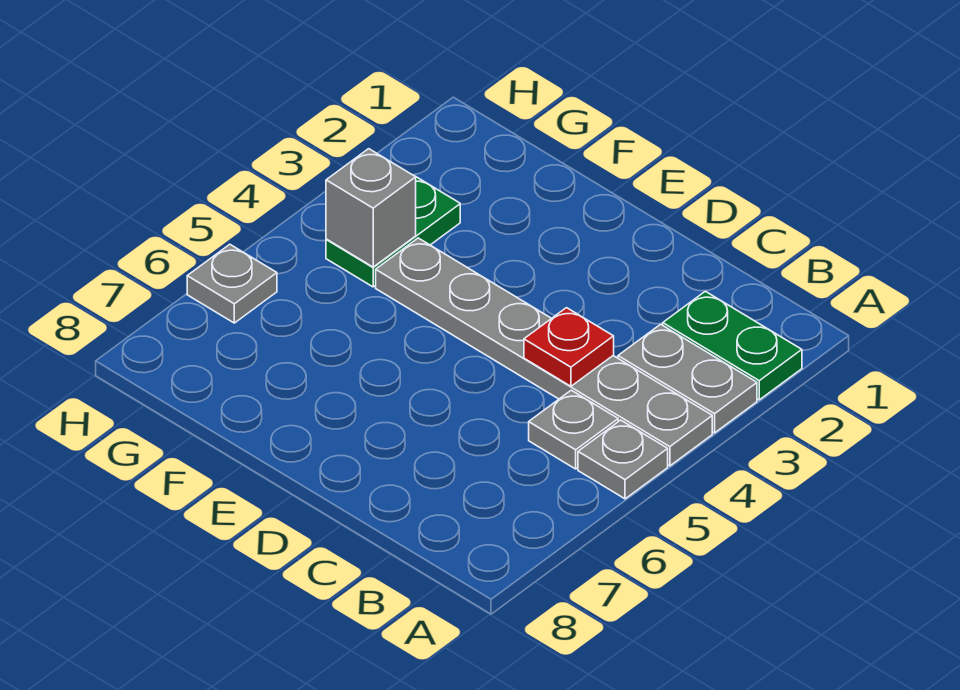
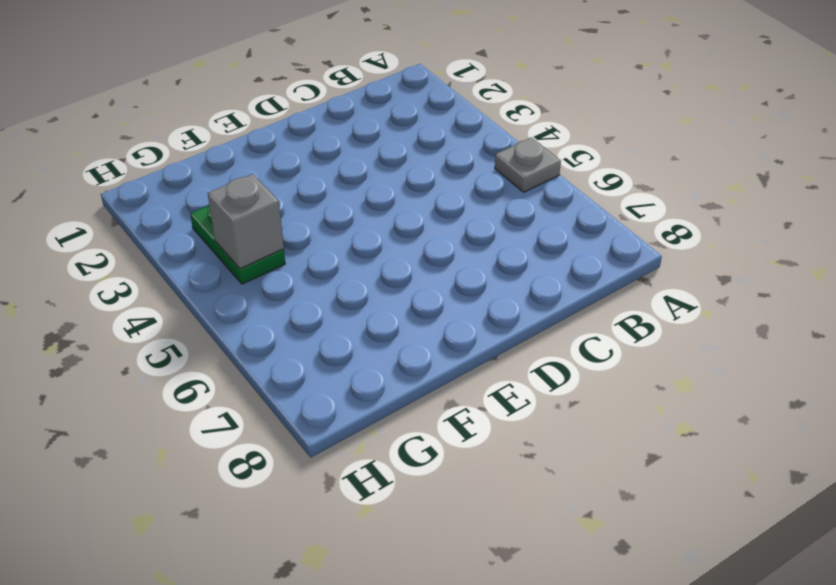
none -> green plate A2:B2 level 1
none -> grey plate A3:B3 level 1

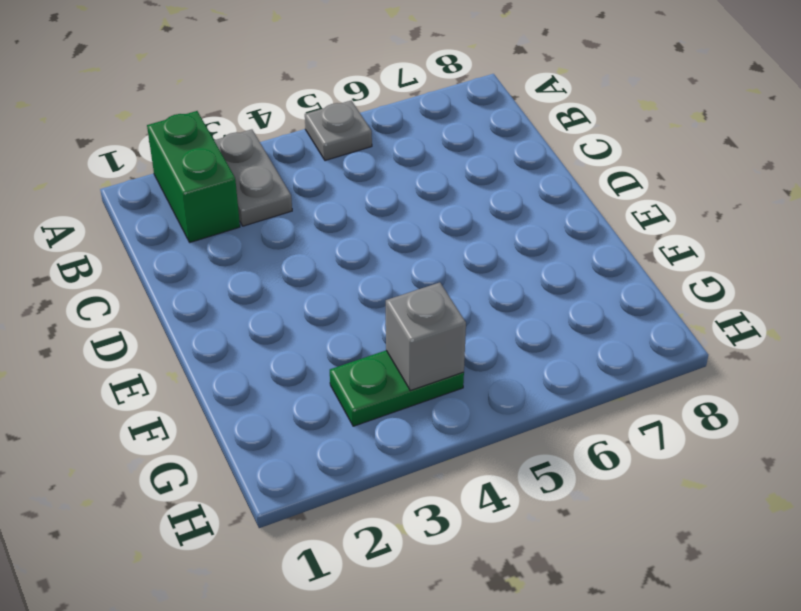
green brick A2:B2 level 1 -> green plate A2:B2 level 1
none -> grey plate A4:F4 level 1
none -> grey plate B5 level 1

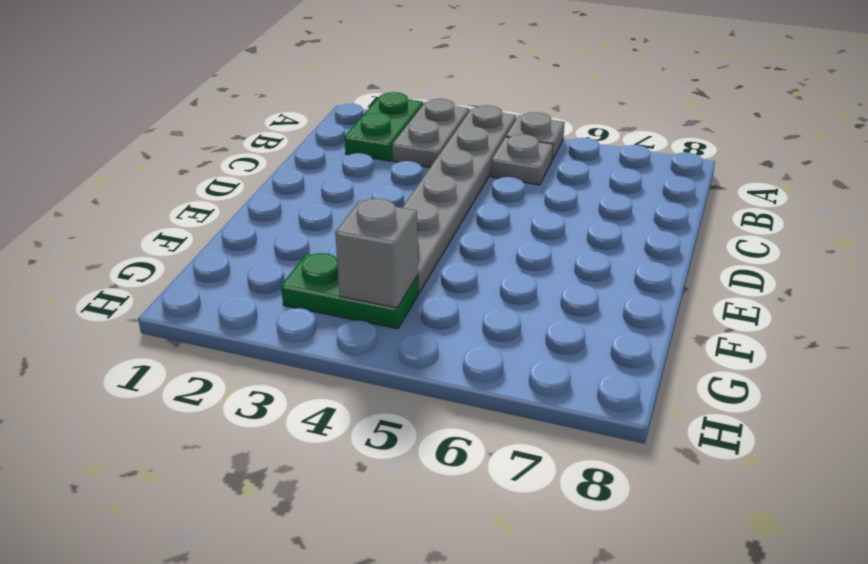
none -> grey plate H6 level 1
none -> red plate C4 level 2

